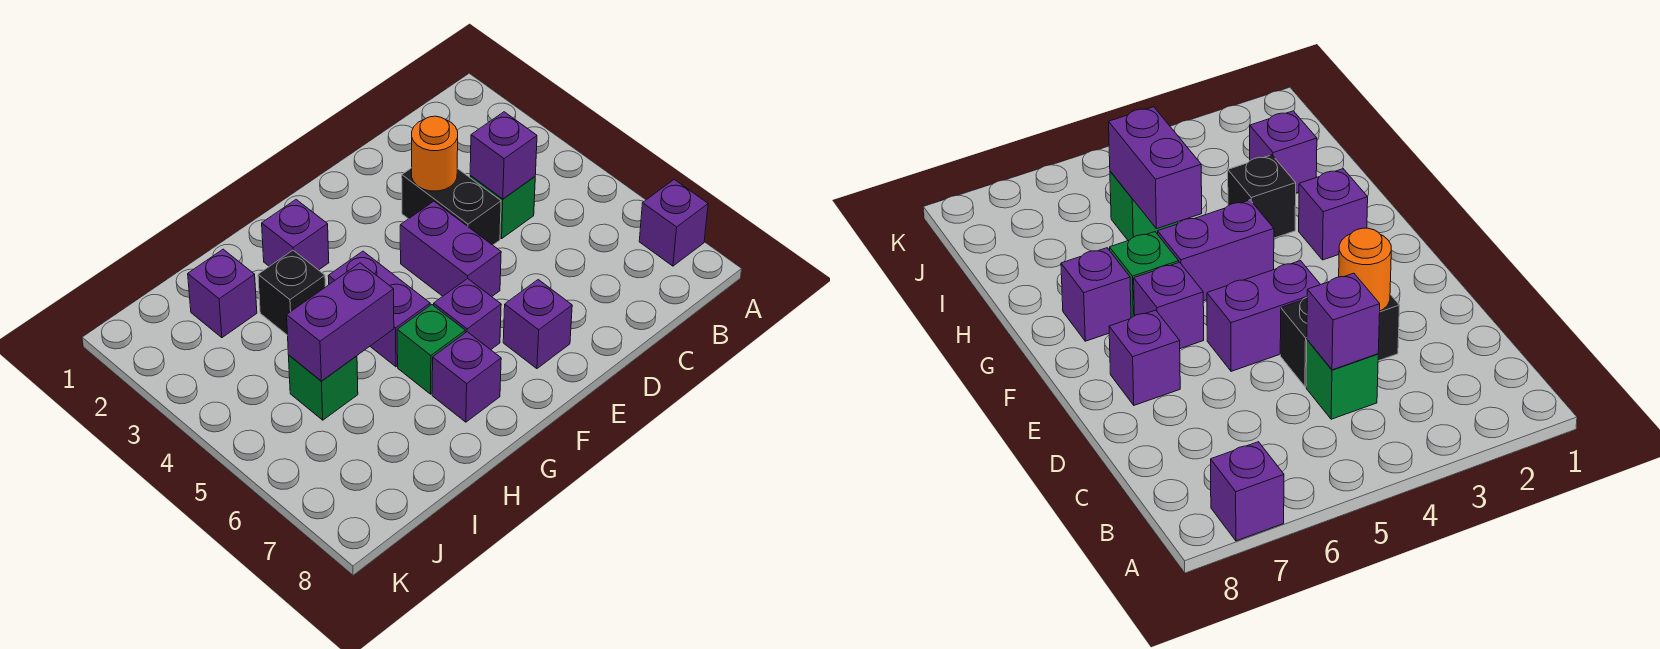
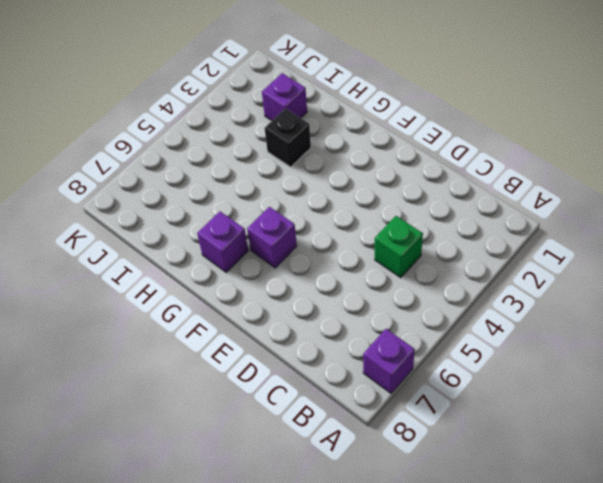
none -> black brick D3:D4 level 1
none -> purple brick E4:E5 level 1
none -> purple brick E7 level 1

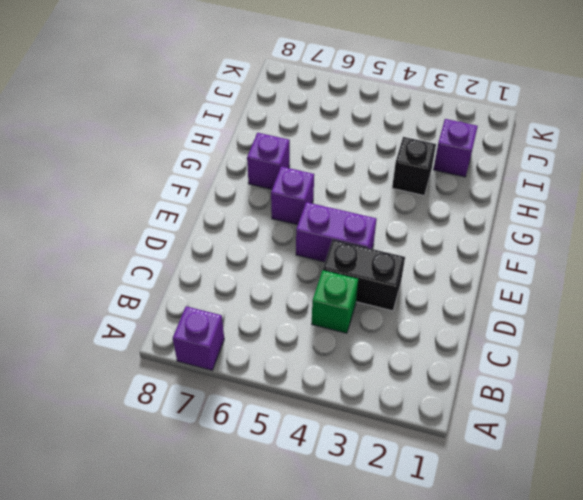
none -> purple brick E7 level 1
none -> purple brick G2 level 1
none -> purple brick G4:G5 level 1

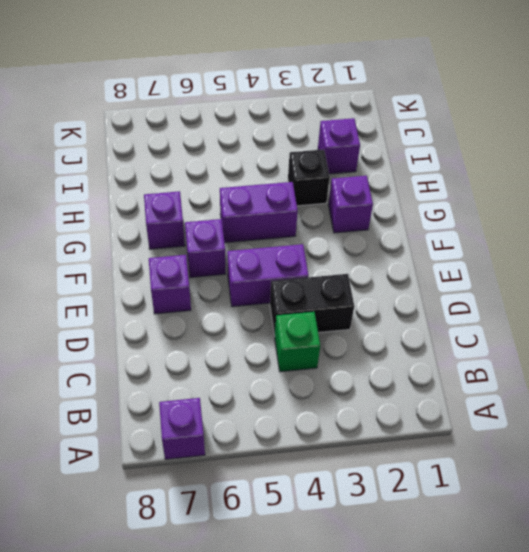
none -> green brick G6 level 1
none -> green brick I5 level 1
none -> purple brick C4 level 2

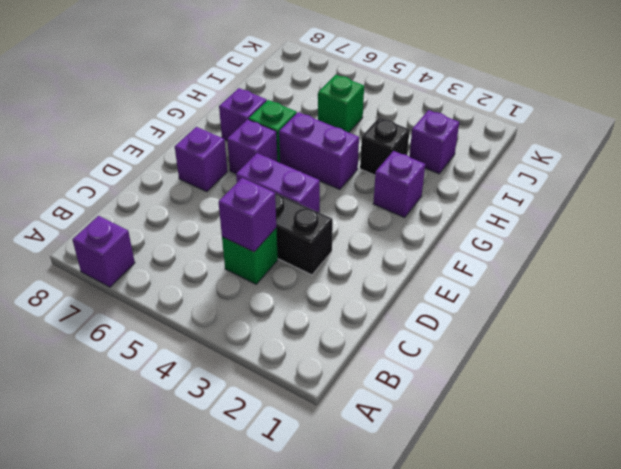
none -> orange round brick D3 level 2
none -> purple brick H5:I5 level 2

